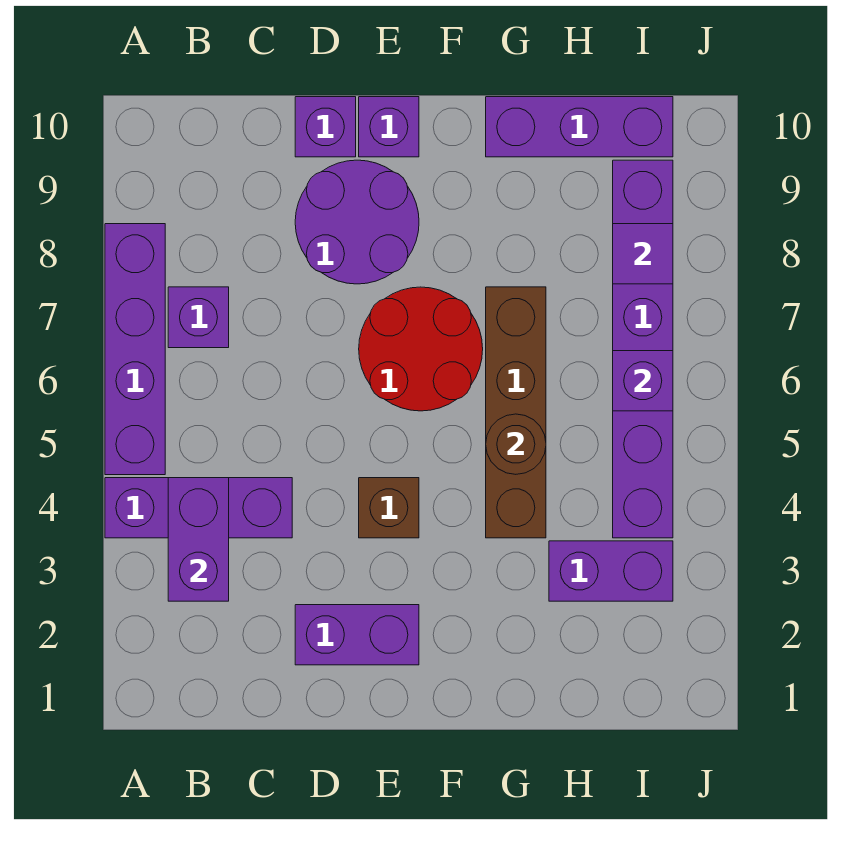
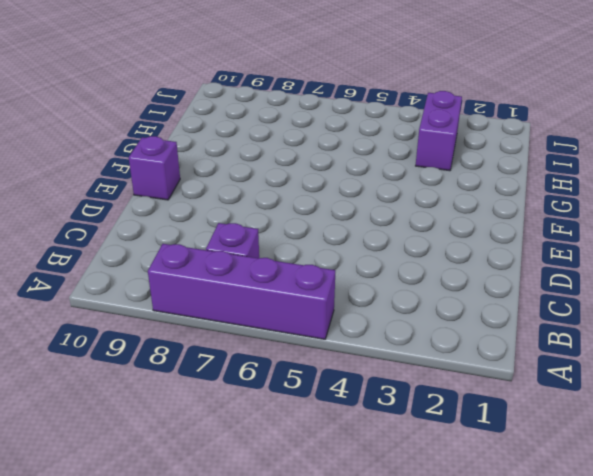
none -> purple brick A4:C4 level 1
none -> purple brick D2:E2 level 1
none -> purple round brick D8:E9 level 1

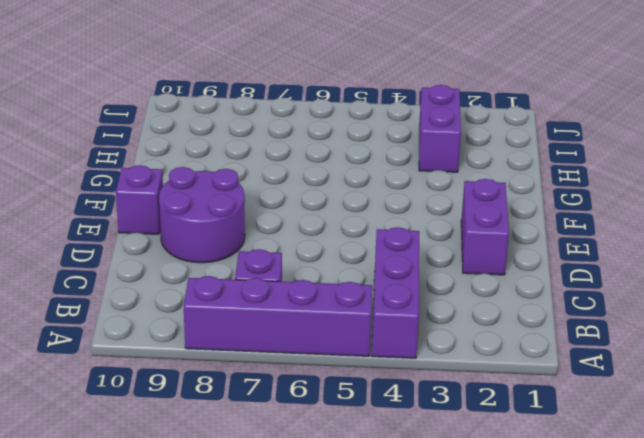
none -> purple brick D10 level 1
none -> brown brick E4 level 1
none -> red round brick E6:F7 level 1

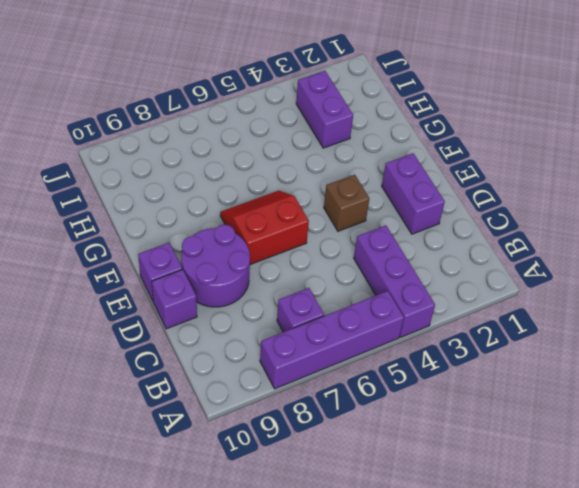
red slope E6:F7 level 1 top E -> red round brick E6:F7 level 1
none -> brown brick G4:G7 level 1
none -> purple brick G10:I10 level 1
none -> purple brick I4:I9 level 1

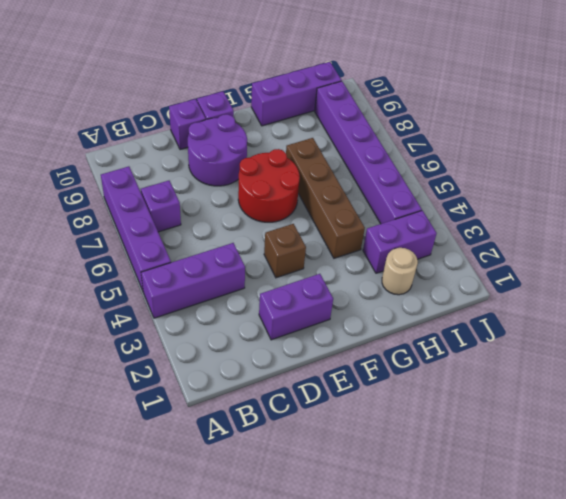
tan round brick H2 level 1 -> none
none -> purple brick B3:B4 level 2
none -> brown round brick G5 level 2
none -> purple brick I6 level 2

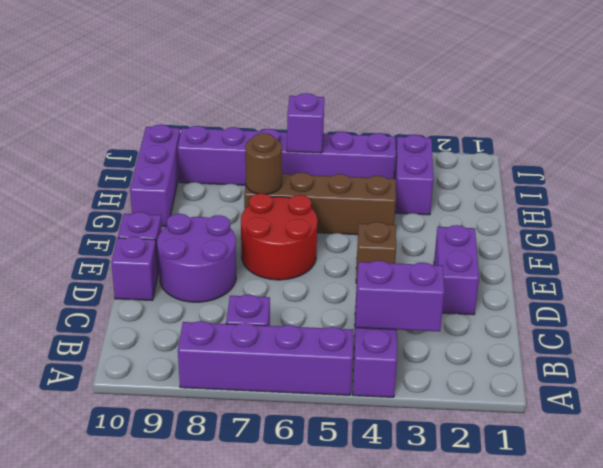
brown round brick G7 level 2 -> brown round brick G5 level 2
none -> purple tile I8 level 2

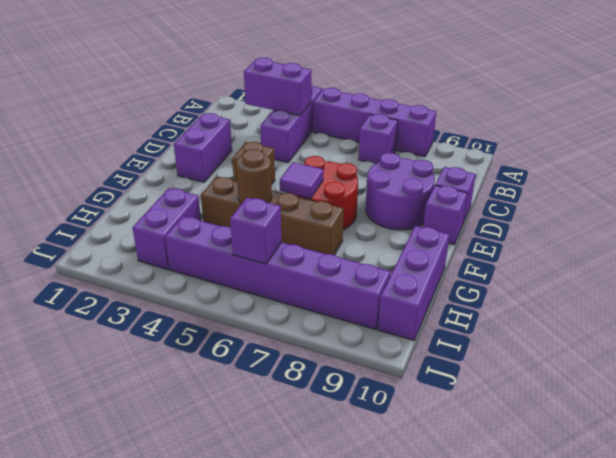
purple tile F6 level 2 -> purple tile I8 level 2

